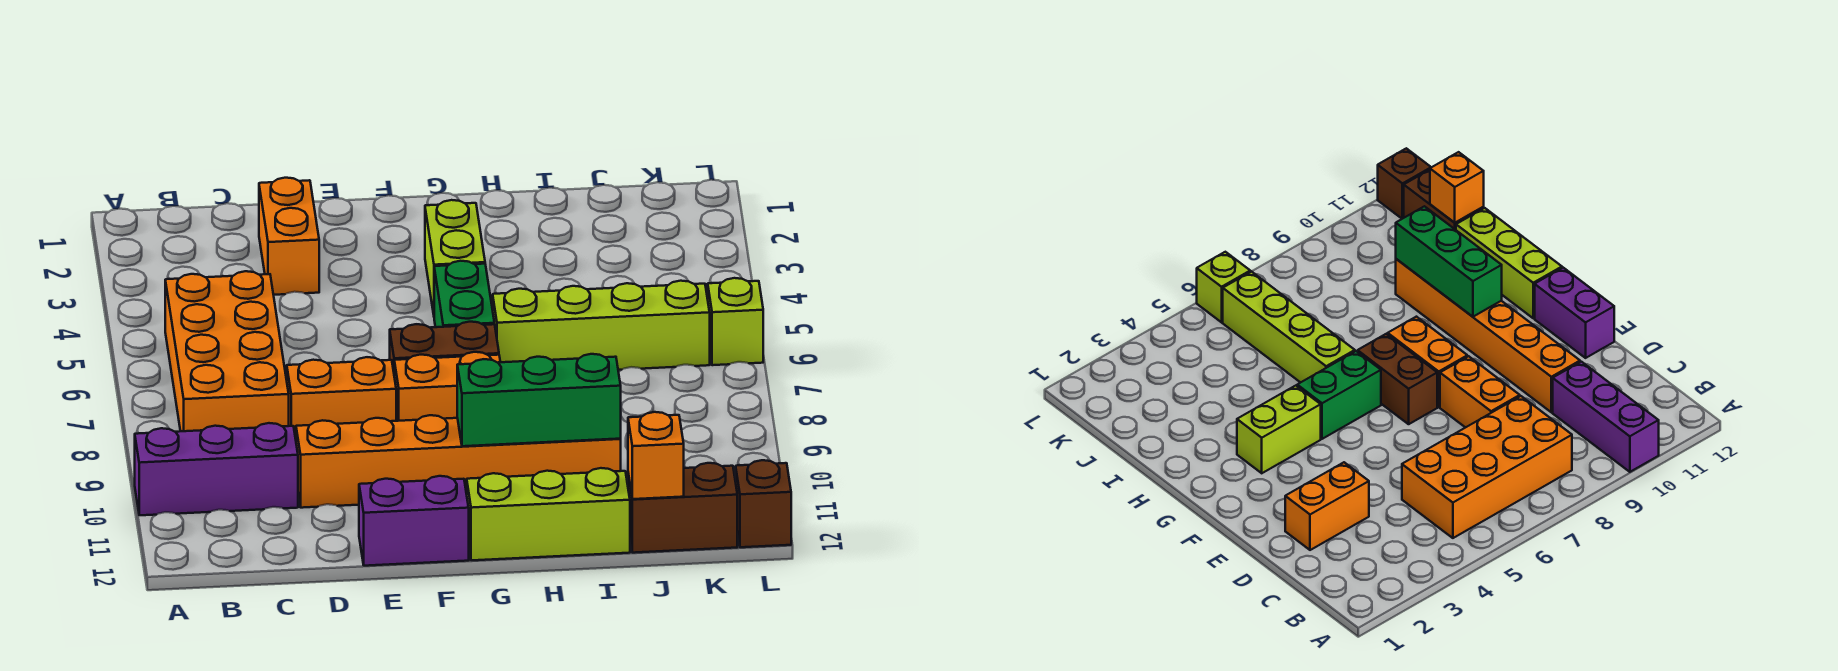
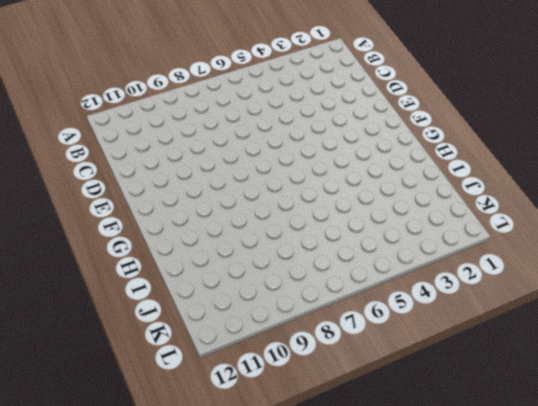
none -> purple brick A10:C10 level 1
none -> orange brick B5:C8 level 1
none -> orange brick D2:D3 level 1

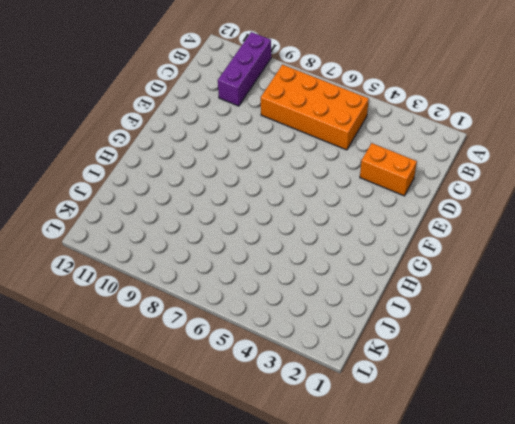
none -> orange brick D8:E8 level 1
none -> orange brick D10:I10 level 1
none -> purple brick E12:F12 level 1

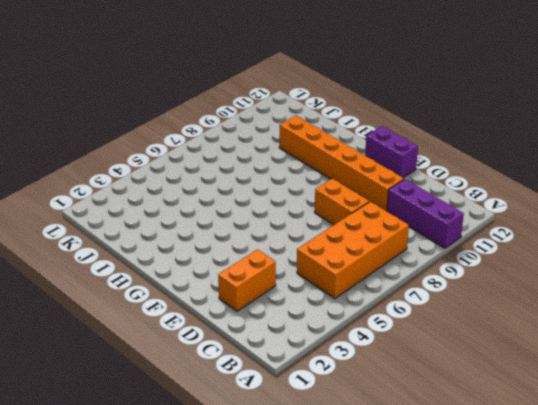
none -> brown brick F7:G7 level 1
none -> orange brick F8:G8 level 1
none -> lime brick G3:G4 level 1

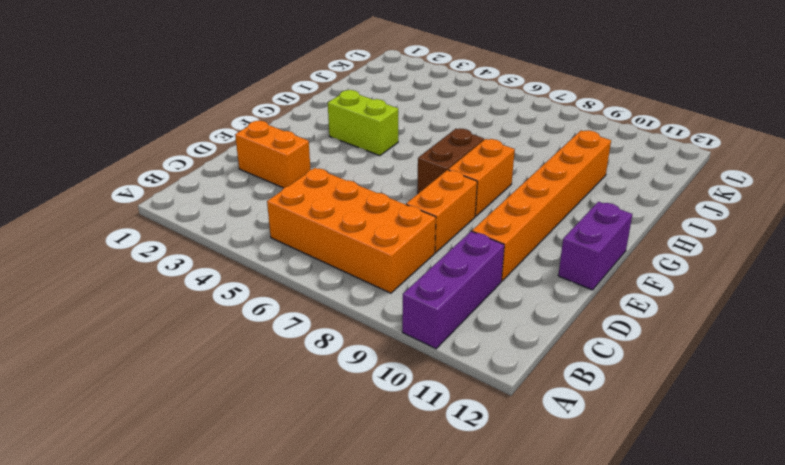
none -> green brick G5:G6 level 1
none -> lime brick G12:I12 level 1
none -> lime brick H6:K6 level 1

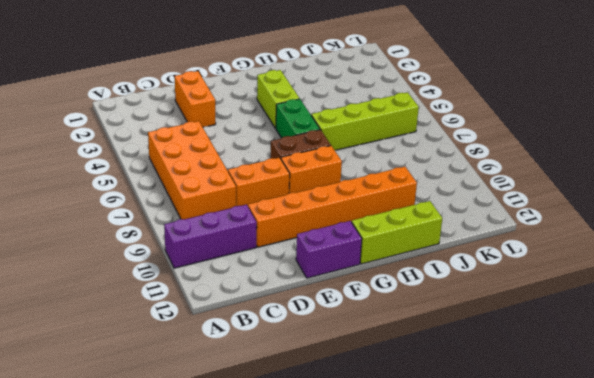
none -> brown brick J12:K12 level 1
none -> lime brick L6 level 1
none -> brown brick L12 level 1

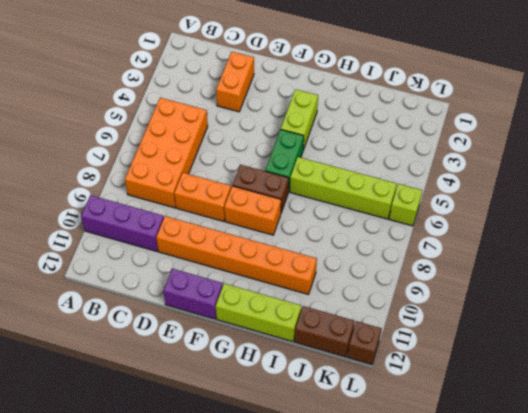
none -> green brick G10:I10 level 2
none -> orange brick J12 level 2

